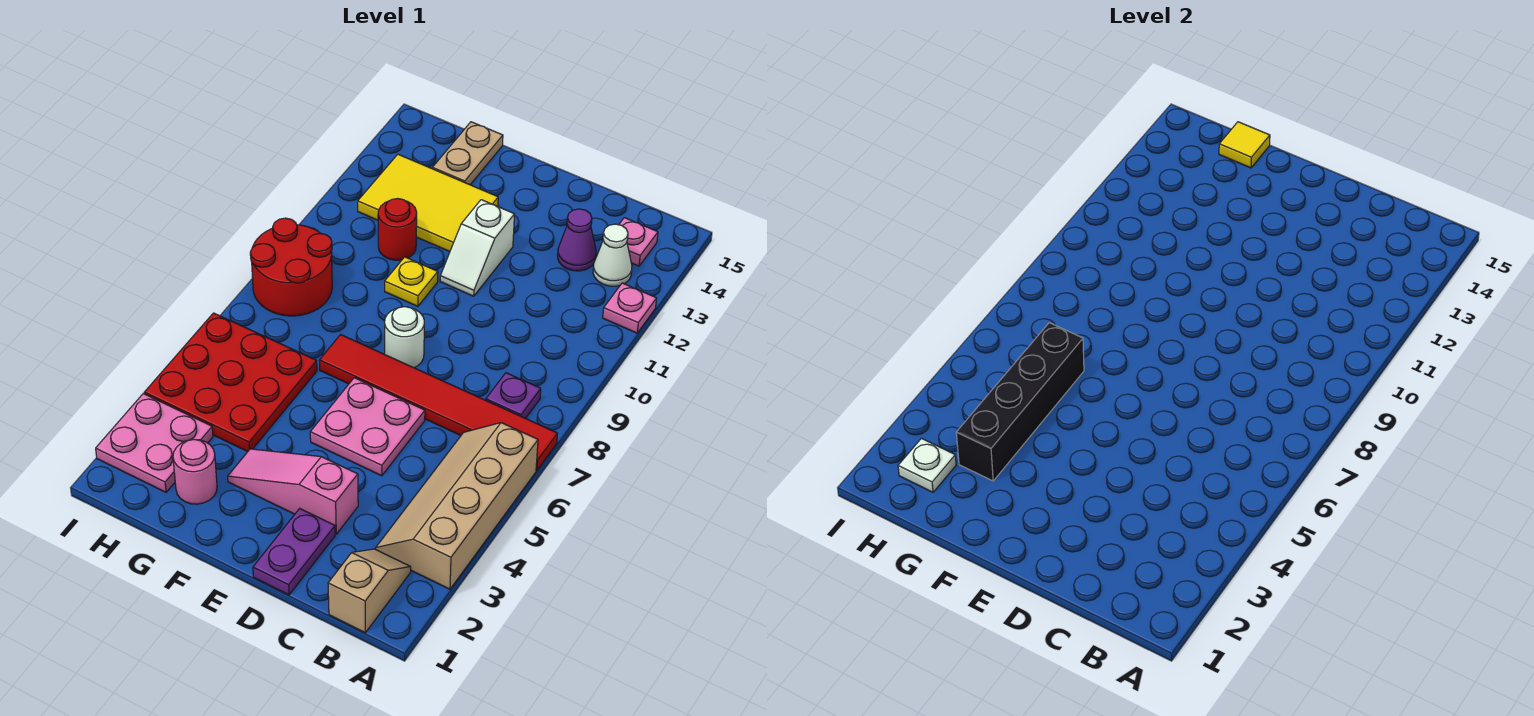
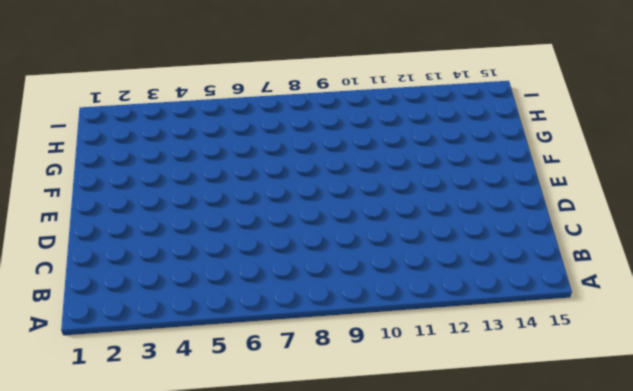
none -> tan slope A3:B6 level 1 top A
none -> red tile A7:F7 level 1
none -> pink plate A12 level 1

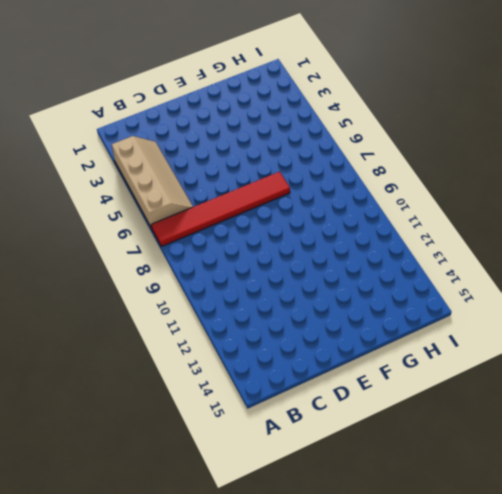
none -> pink plate A12 level 1
none -> tan slope B1:B2 level 1 top 1
none -> purple plate B8 level 1

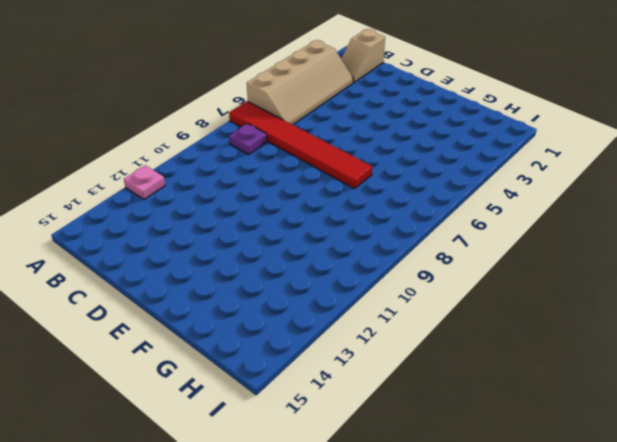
none -> white cone B13 level 1
none -> pink plate B14 level 1
none -> purple cone C13 level 1

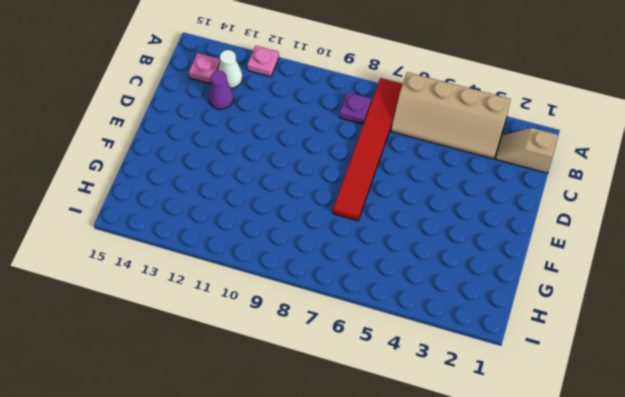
none -> purple plate D1:D2 level 1
none -> pink slope D3:F3 level 1 top D
none -> pink plate D5:E6 level 1

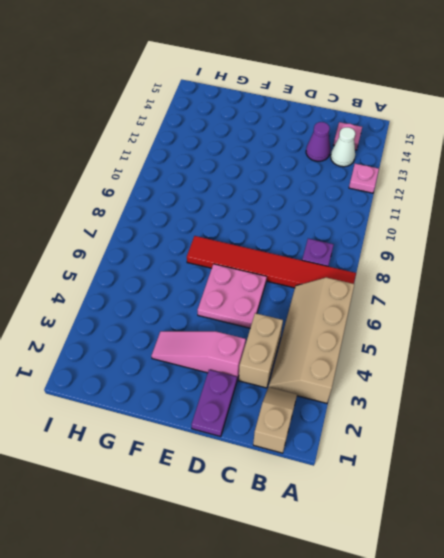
tan brick C3:C4 level 1 -> none
none -> white round brick E8 level 1
none -> white slope E11:E12 level 1 top 12
none -> yellow plate F10 level 1

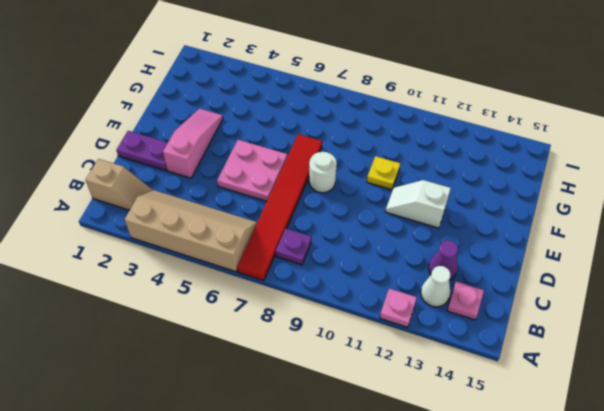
none -> yellow tile F12:H13 level 1
none -> pink round brick G2 level 1
none -> red plate G4:I6 level 1

